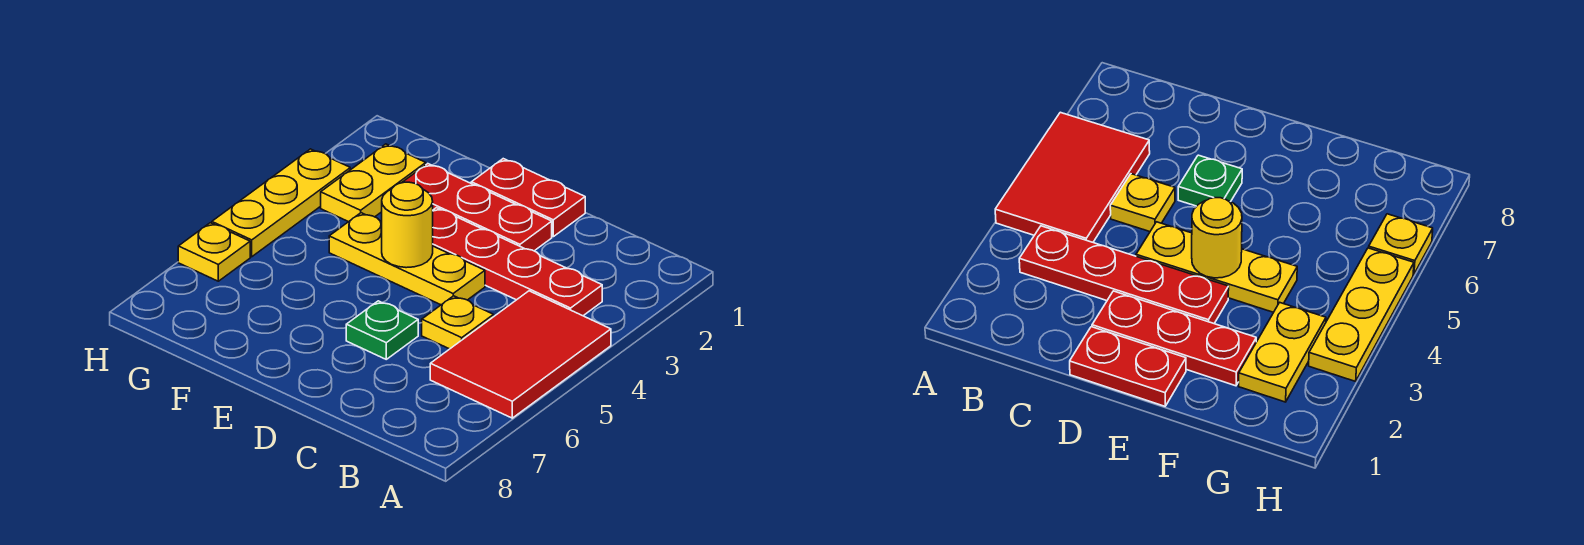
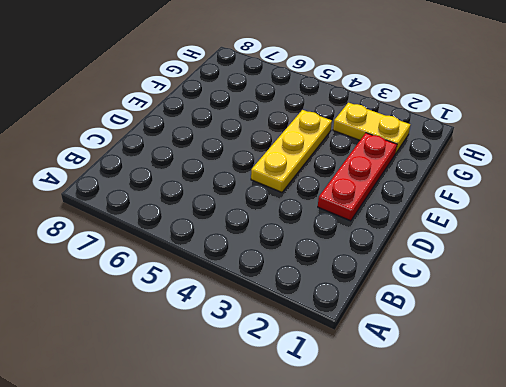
none -> red tile A4:B6 level 1
none -> red plate B3:E3 level 1

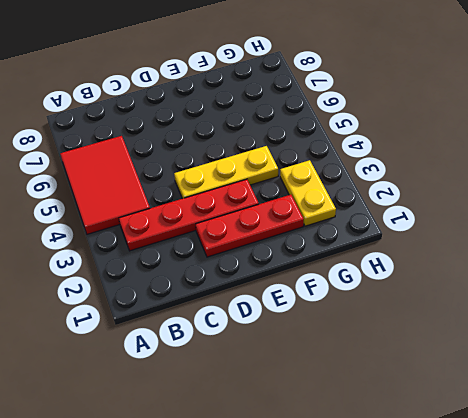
none -> yellow plate C5 level 1
none -> red plate D1:E1 level 1

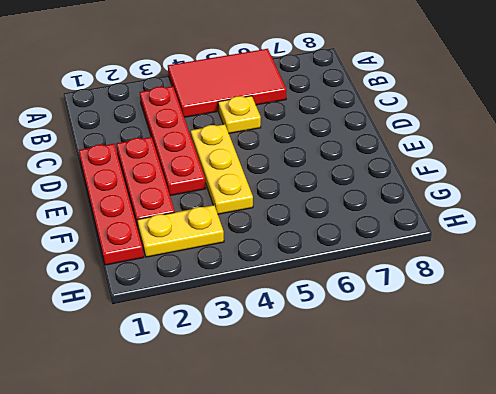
red plate D1:G1 level 1 -> red plate D1:E1 level 1
none -> green plate D6 level 1
none -> yellow plate H3:H5 level 1

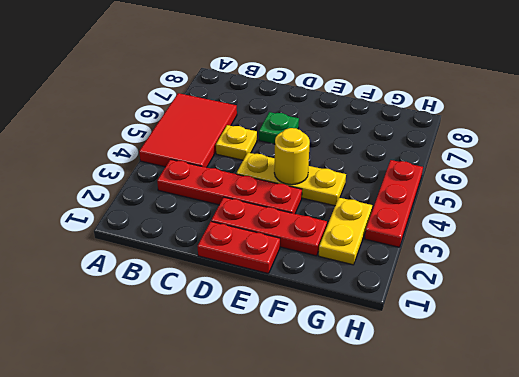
red plate H3:H5 level 1 -> yellow plate H3:H5 level 1
none -> yellow plate H6 level 1

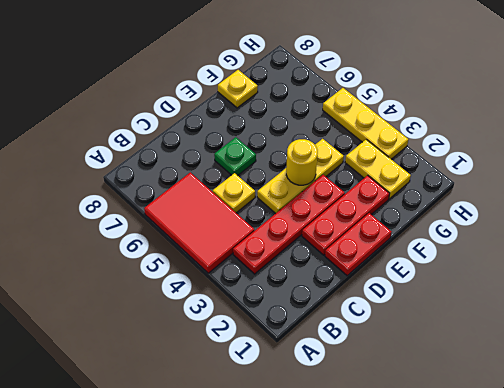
yellow plate F8 level 1 -> yellow plate H6 level 1

